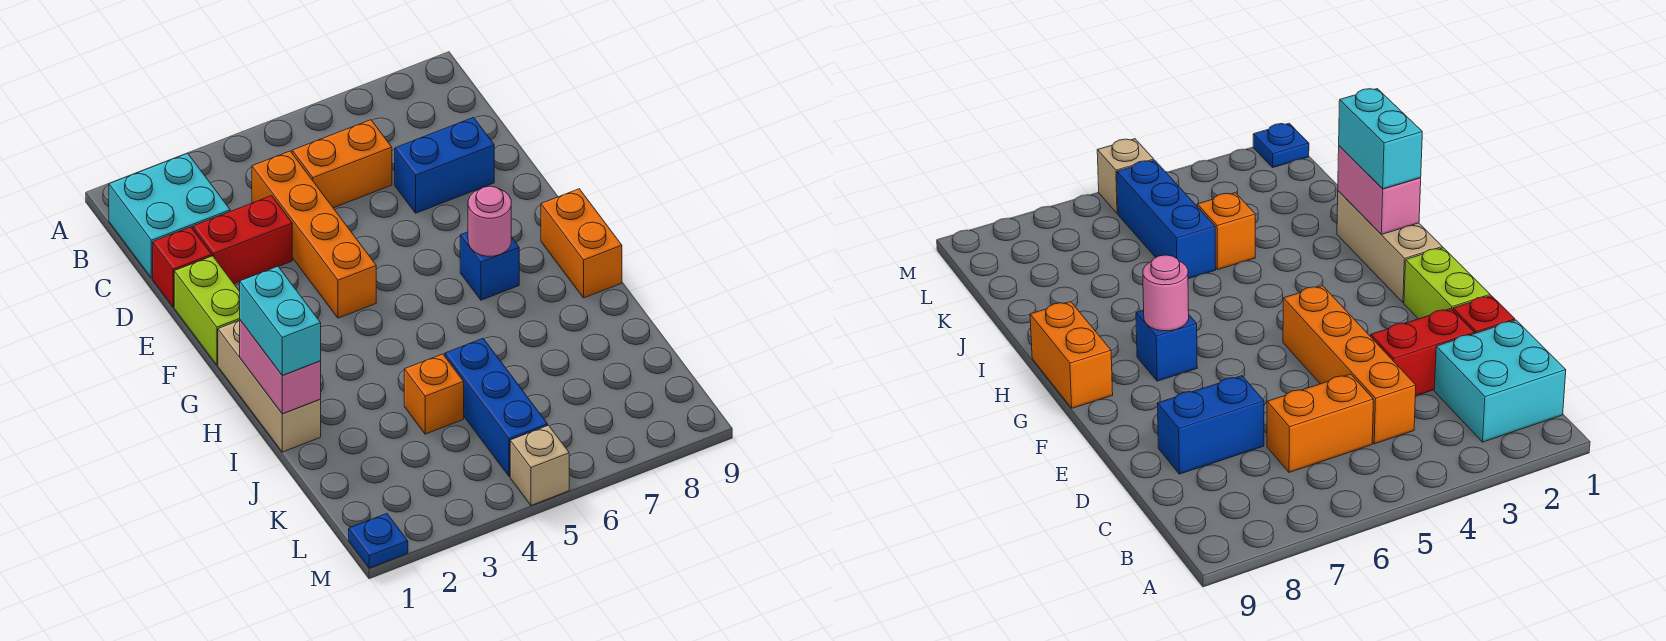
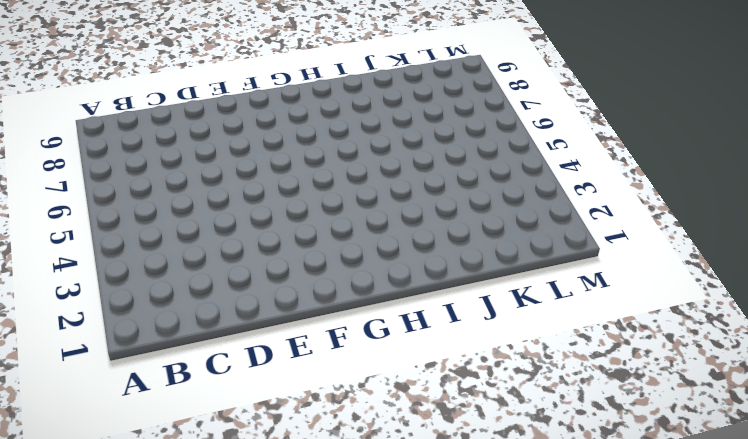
none -> cyan brick B1:C2 level 1
none -> orange brick C4:F4 level 1
none -> orange brick C5:C6 level 1

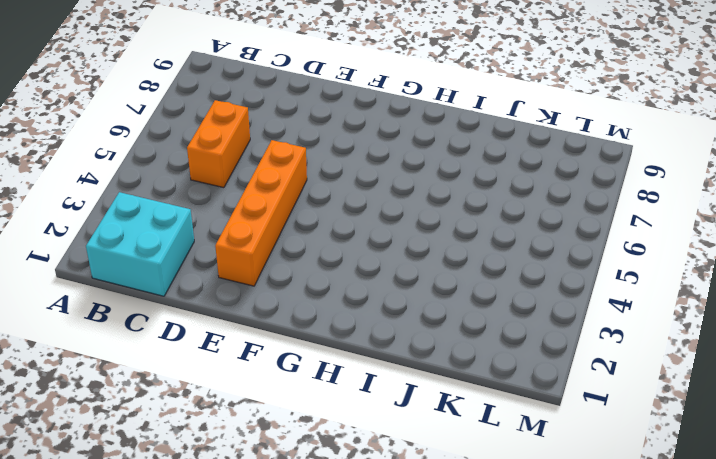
orange brick E2:E5 level 1 -> orange brick C4:F4 level 1
none -> red brick D1 level 1
none -> red brick D2:D3 level 1
none -> blue brick D7:D8 level 1

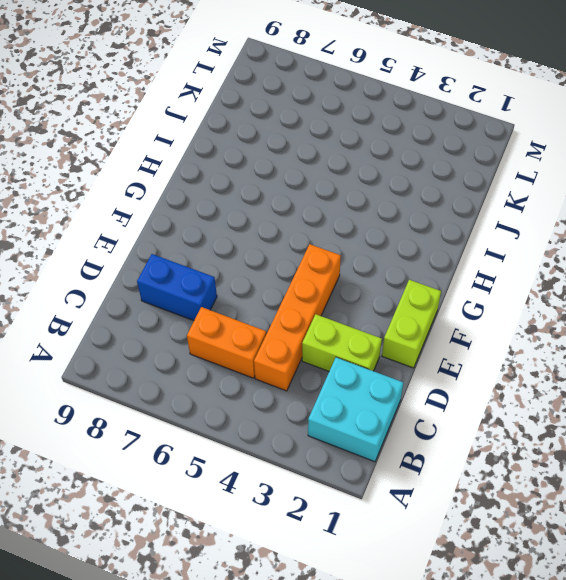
lime brick D2:D3 level 1 -> red brick D2:D3 level 1
none -> red brick D1 level 1
none -> tan brick G1:I1 level 1
none -> blue brick G7 level 1

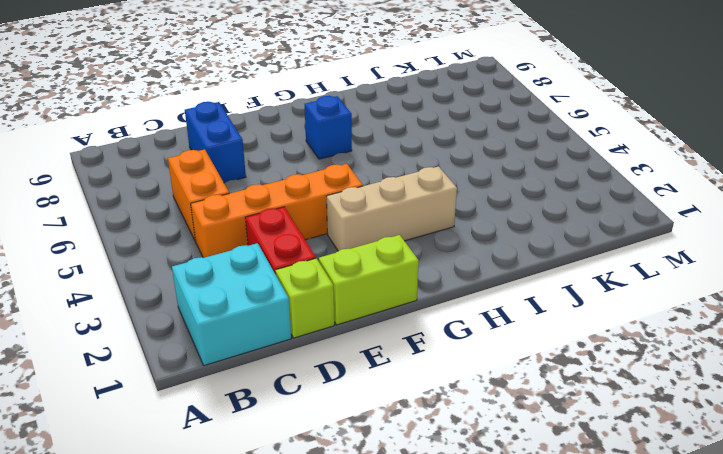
lime brick D1 level 1 -> red brick D1 level 1
tan brick F3:H3 level 1 -> tan brick G1:I1 level 1
none -> orange brick G9:H9 level 1
none -> orange brick J4 level 1
none -> blue brick J5:L5 level 1

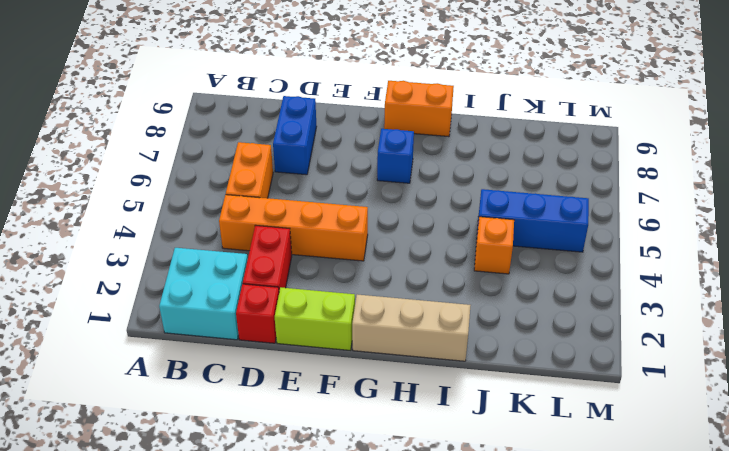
none -> blue plate M1 level 1
none -> tan brick M5 level 1
none -> pink round brick G7 level 2

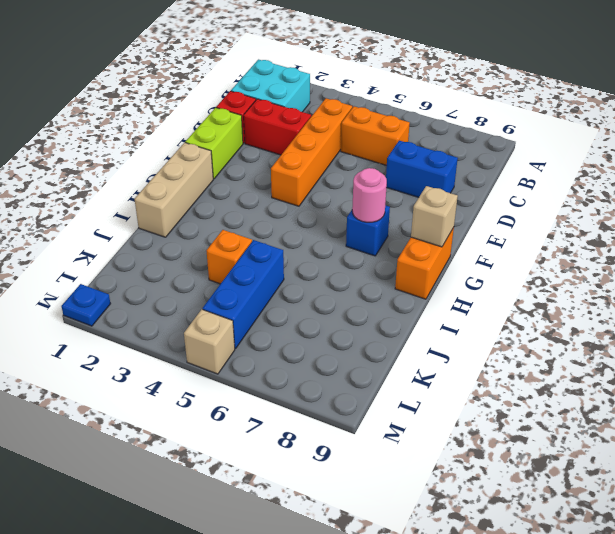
tan brick G9 level 2 -> none
none -> pink brick H1:I1 level 2
none -> cyan brick H1:I1 level 3

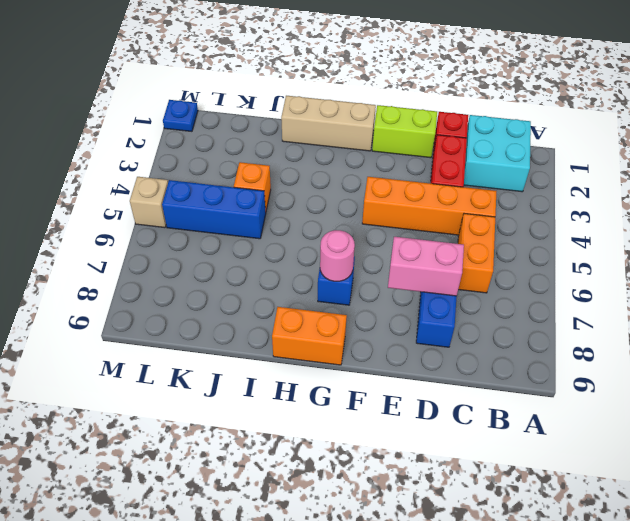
pink brick D7:E7 level 2 -> pink brick H1:I1 level 2
none -> cyan brick H1:I1 level 3

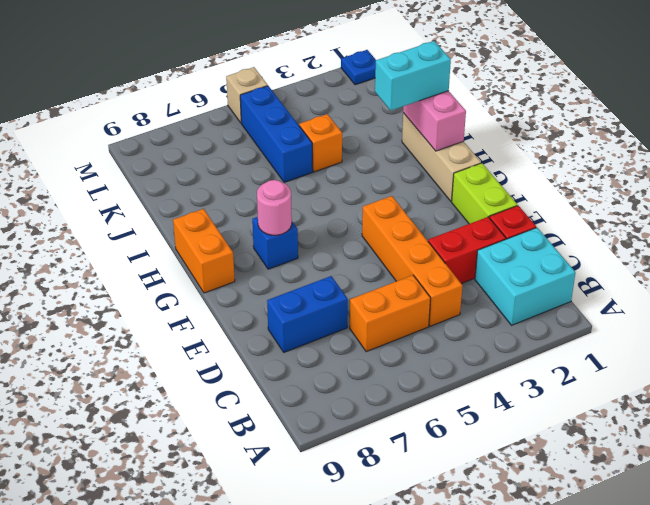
cyan brick I1:I2 level 3 -> cyan brick H1:I1 level 3

